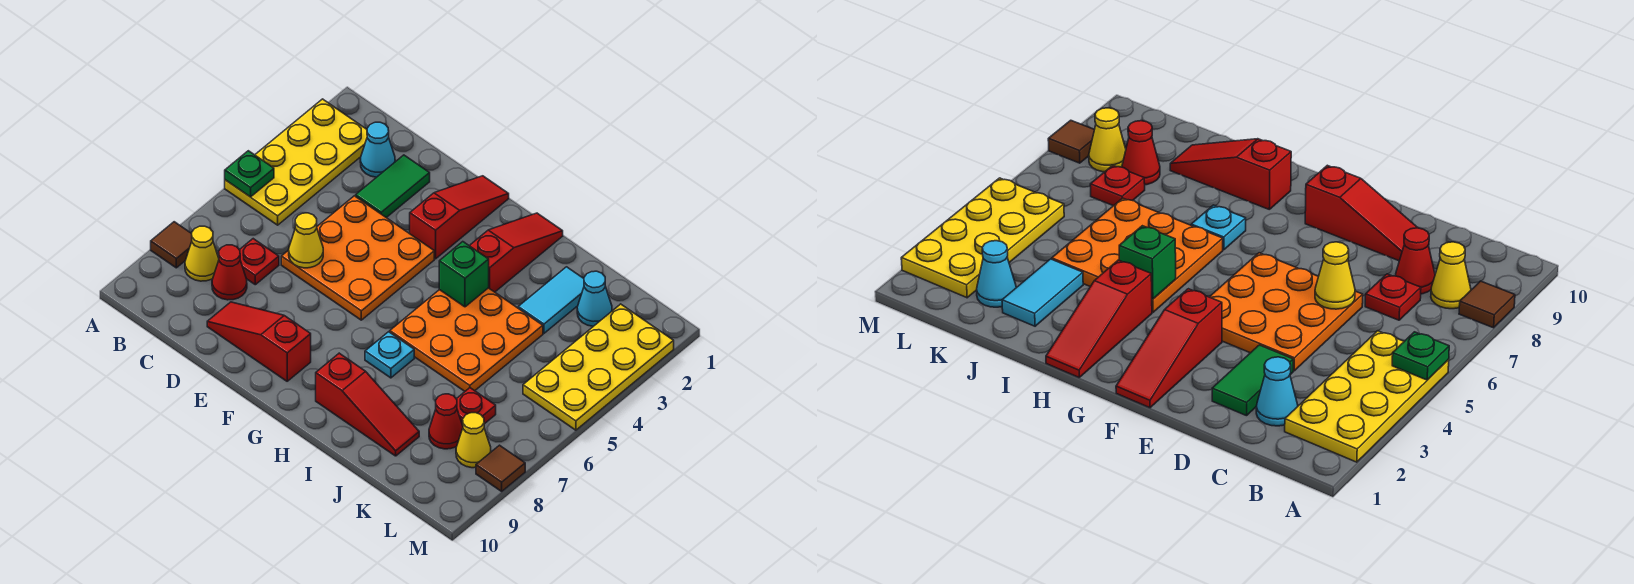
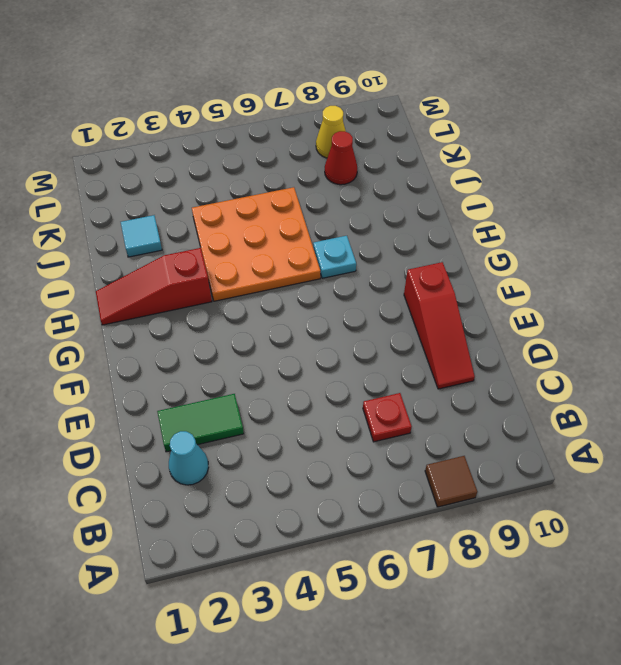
cyan tile J2 level 1 -> cyan tile J2:J3 level 1
none -> yellow plate A2:B5 level 1
none -> yellow cone B8 level 1
none -> red cone C8 level 1

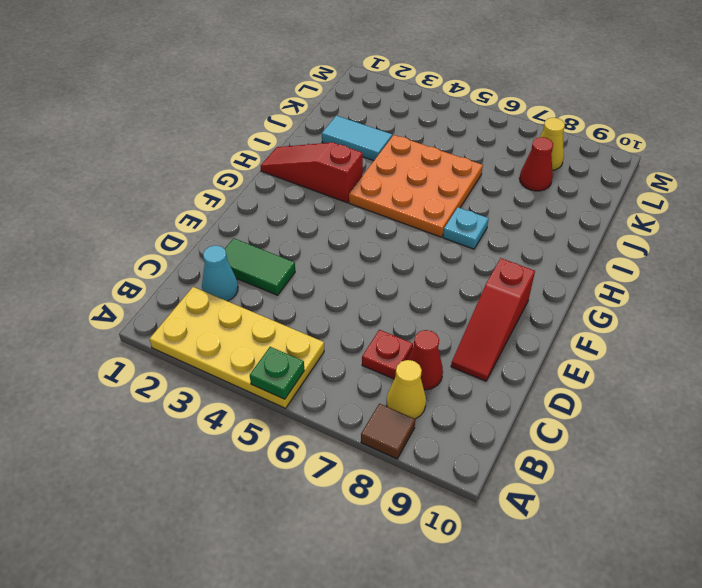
none -> orange plate D4:F6 level 1
none -> red slope F1:F3 level 1 top 3
none -> red slope H9:J9 level 1 top H

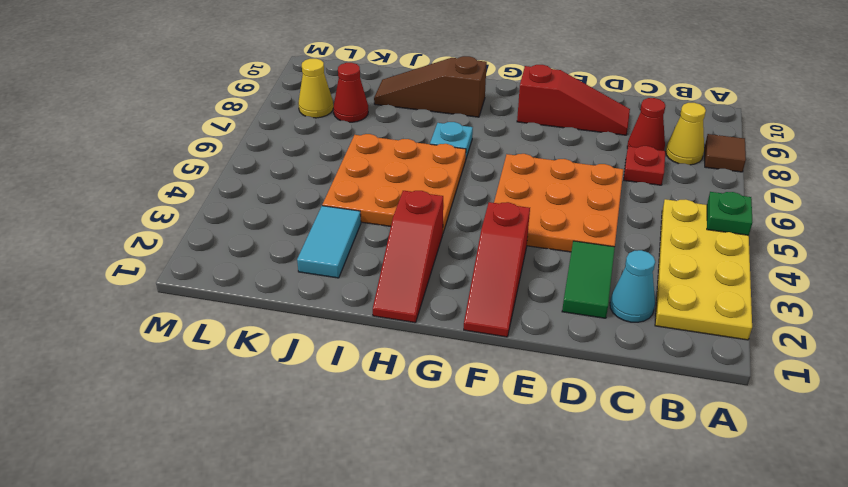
brown slope H9:J9 level 1 top H -> red slope H9:J9 level 1 top H
none -> cyan cone K2 level 1
none -> red plate K7 level 1
none -> yellow plate L2:M5 level 1

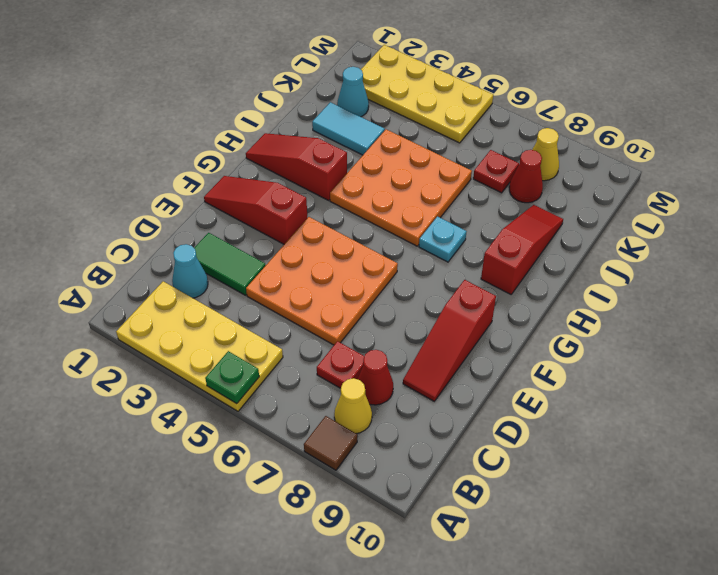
none -> brown tile M8 level 1
none -> yellow cone D6 level 2
none -> green brick H4 level 2

